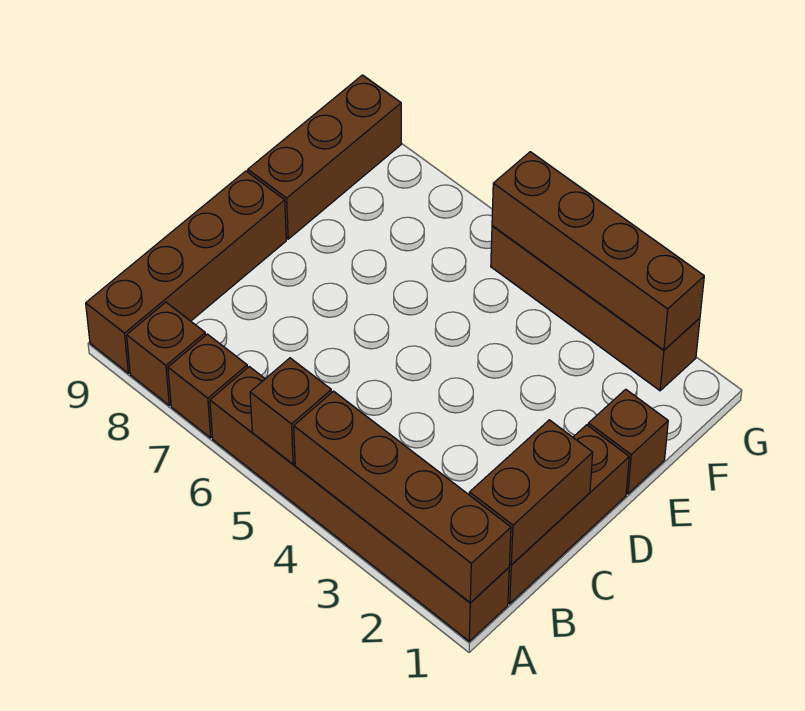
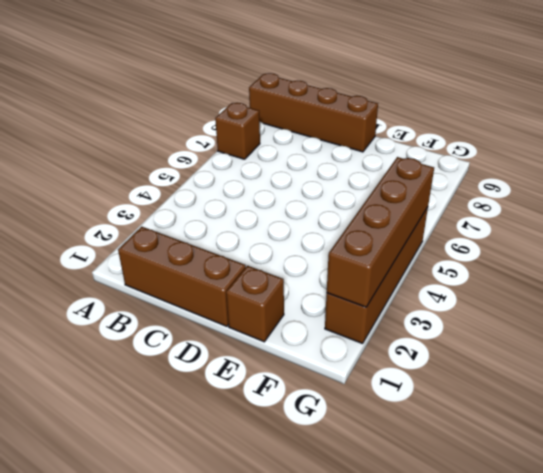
none -> brown brick A1:A6 level 1
none -> brown brick A8 level 1
none -> brown brick E9:G9 level 1

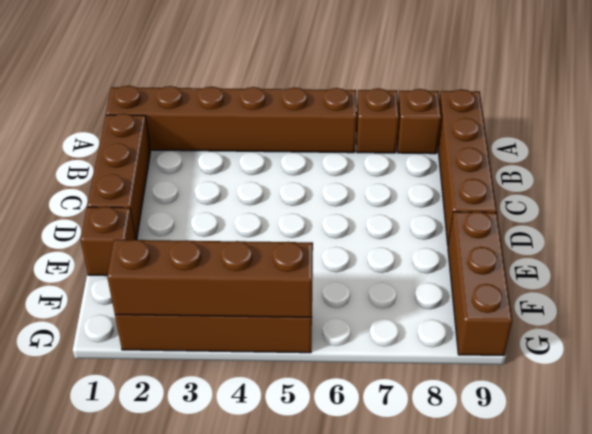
none -> brown brick A1:A4 level 2
none -> brown brick A5 level 2
none -> brown brick B1:C1 level 2

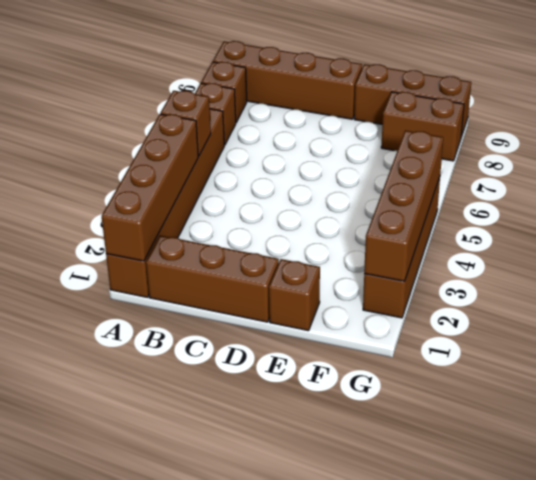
brown brick F8:G8 level 1 -> brown brick B1:C1 level 2

